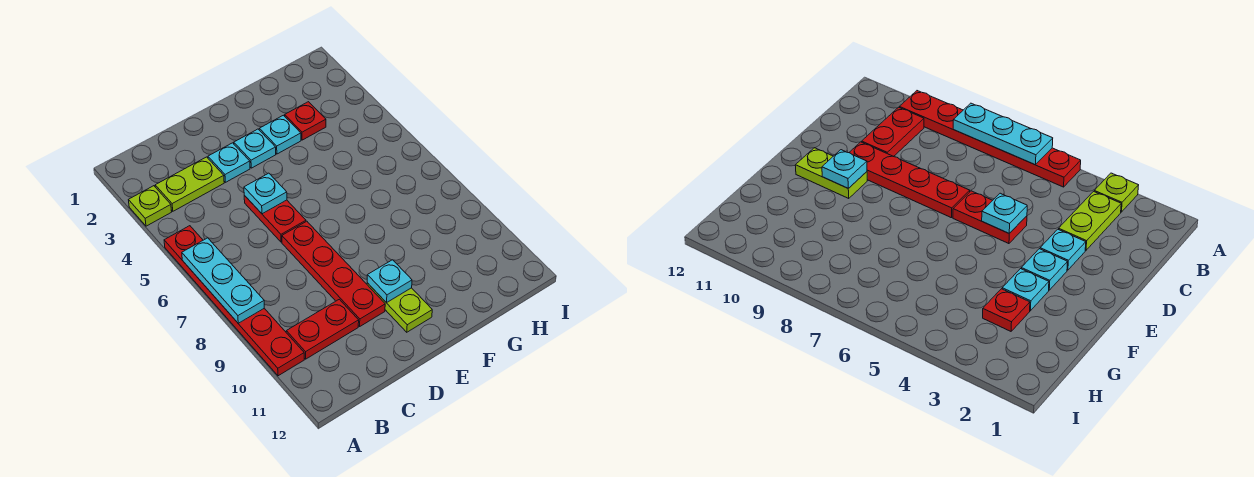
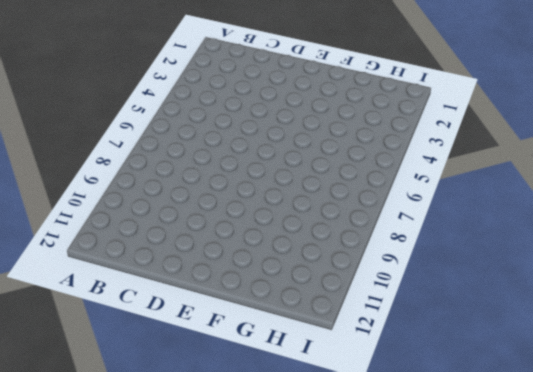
none -> lime plate A3 level 1
none -> red plate A5:A10 level 1
none -> lime plate B3:C3 level 1

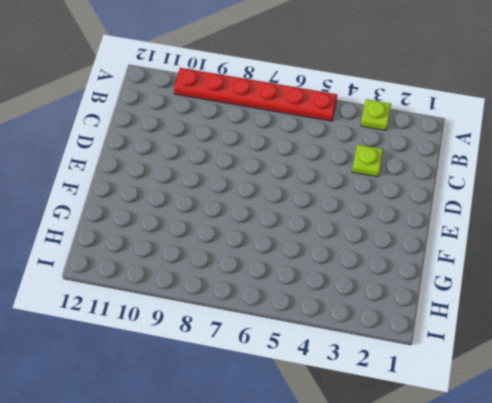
lime plate C3 level 1 -> lime plate B3:C3 level 1
none -> red plate B10:C10 level 1
none -> cyan plate D3 level 1
none -> red plate D5:D6 level 1

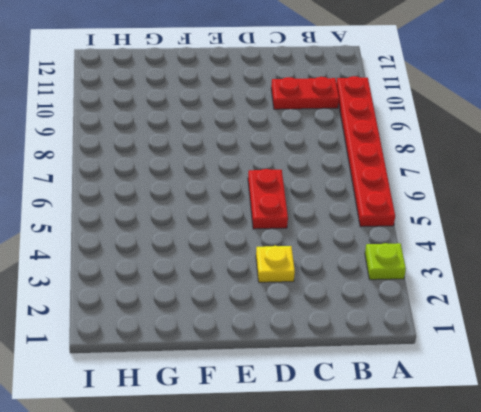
yellow plate D3 level 1 -> cyan plate D3 level 1
none -> lime plate B3:C3 level 1
none -> red plate D7:D10 level 1
none -> cyan plate E3 level 1

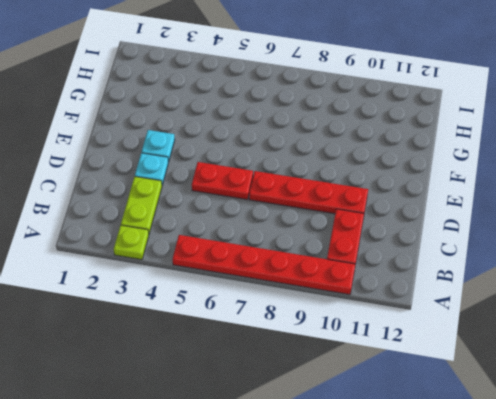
none -> lime plate E10:E11 level 1
none -> cyan plate F3 level 1
none -> red plate G3 level 1

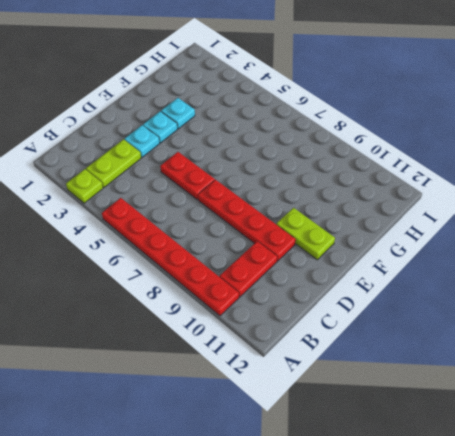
none -> red plate G3 level 1
none -> cyan plate A6:A8 level 2
none -> cyan plate D5 level 2

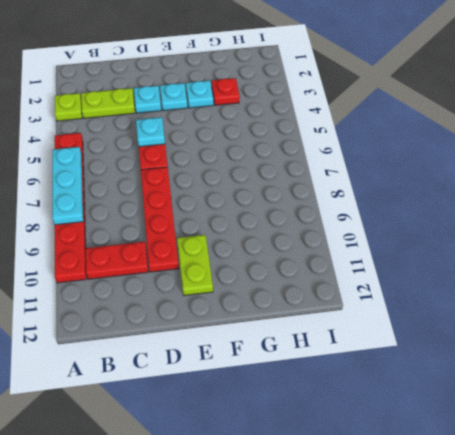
none -> cyan plate E10 level 2

